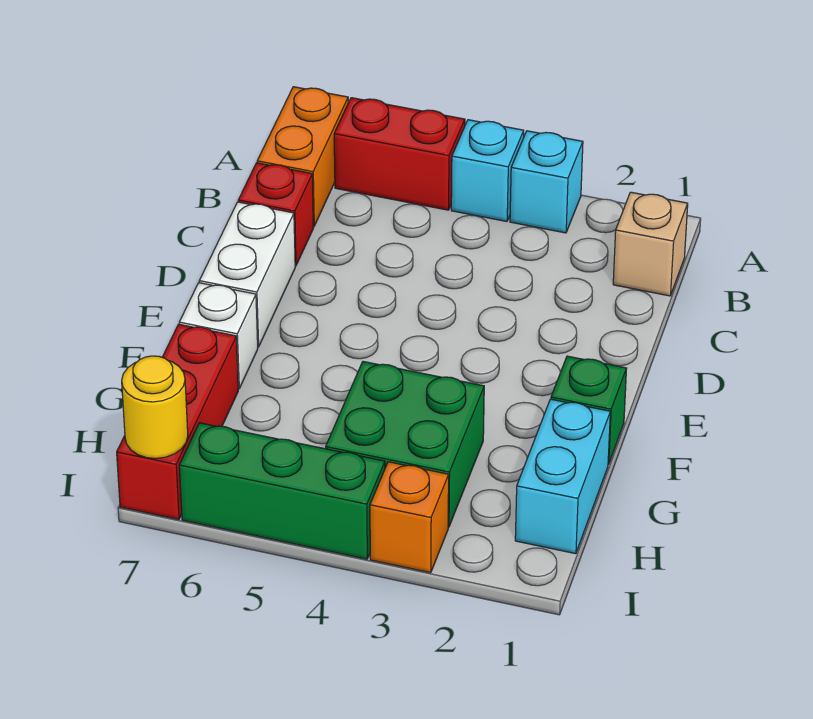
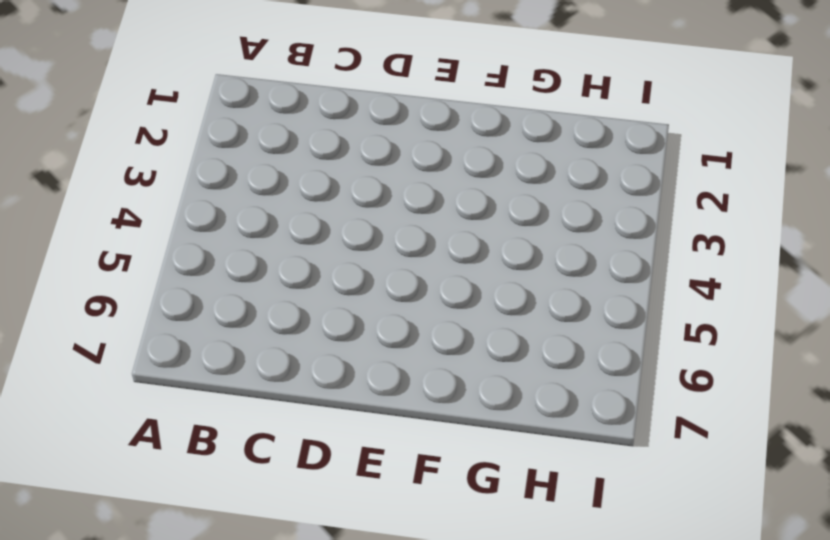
none -> cyan brick A3 level 1
none -> cyan brick A4 level 1
none -> red brick A5:A6 level 1

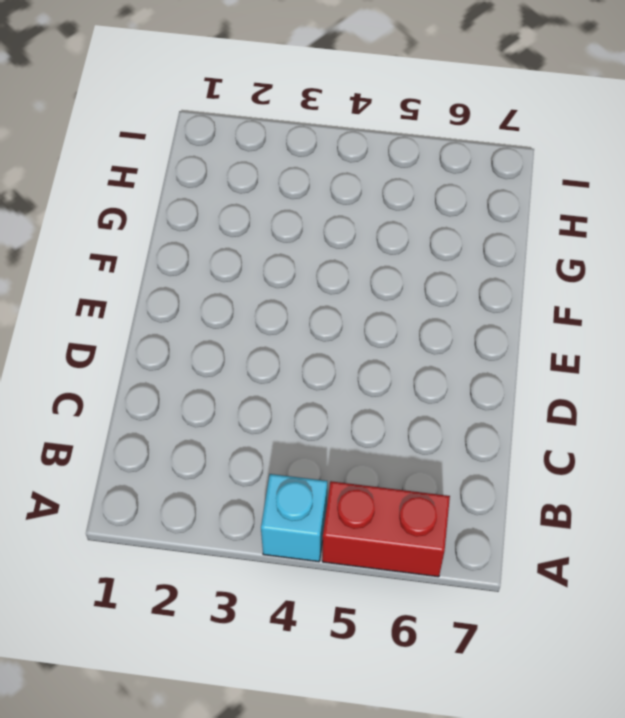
none -> cyan brick A3 level 1
none -> orange brick A7:B7 level 1
none -> tan brick B1 level 1

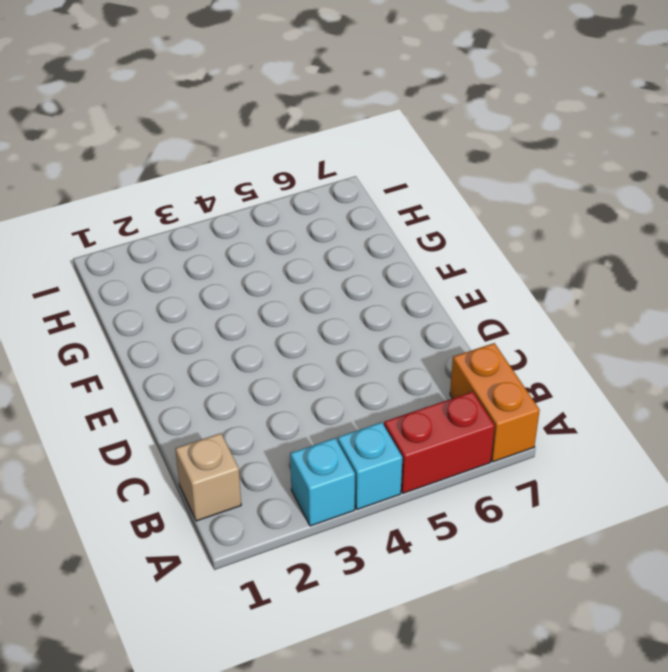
none -> red brick C7 level 1
none -> white brick D7:E7 level 1
none -> green brick F1 level 1

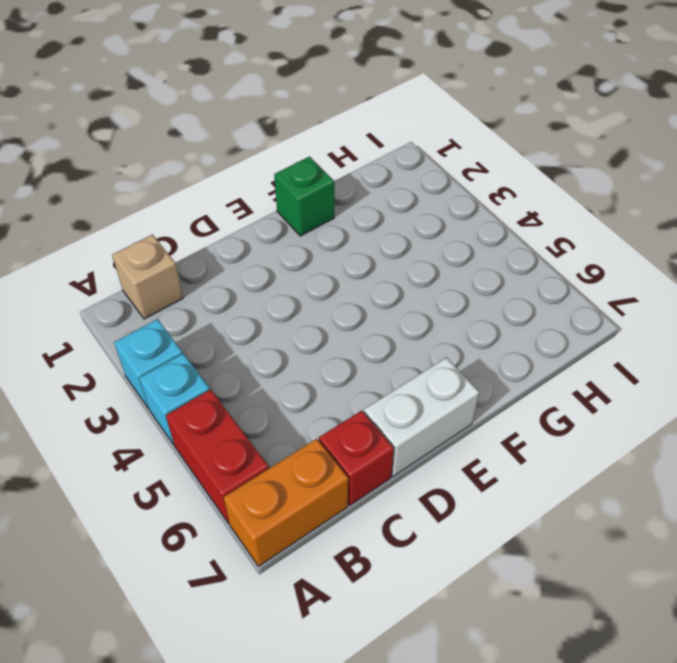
none -> white brick F7 level 1
none -> cyan brick G1:H1 level 1
none -> green brick G3:H4 level 1

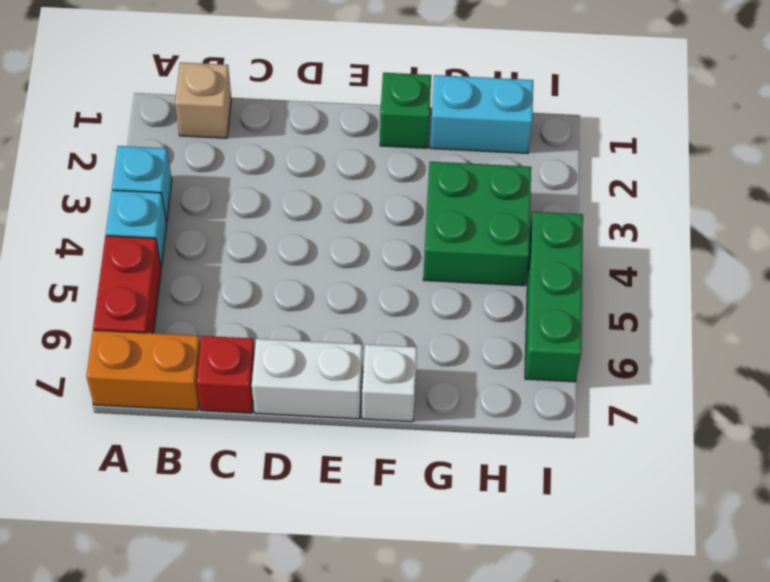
none -> red brick G7:I7 level 1
none -> orange brick I3 level 1
none -> yellow round brick I7 level 2

